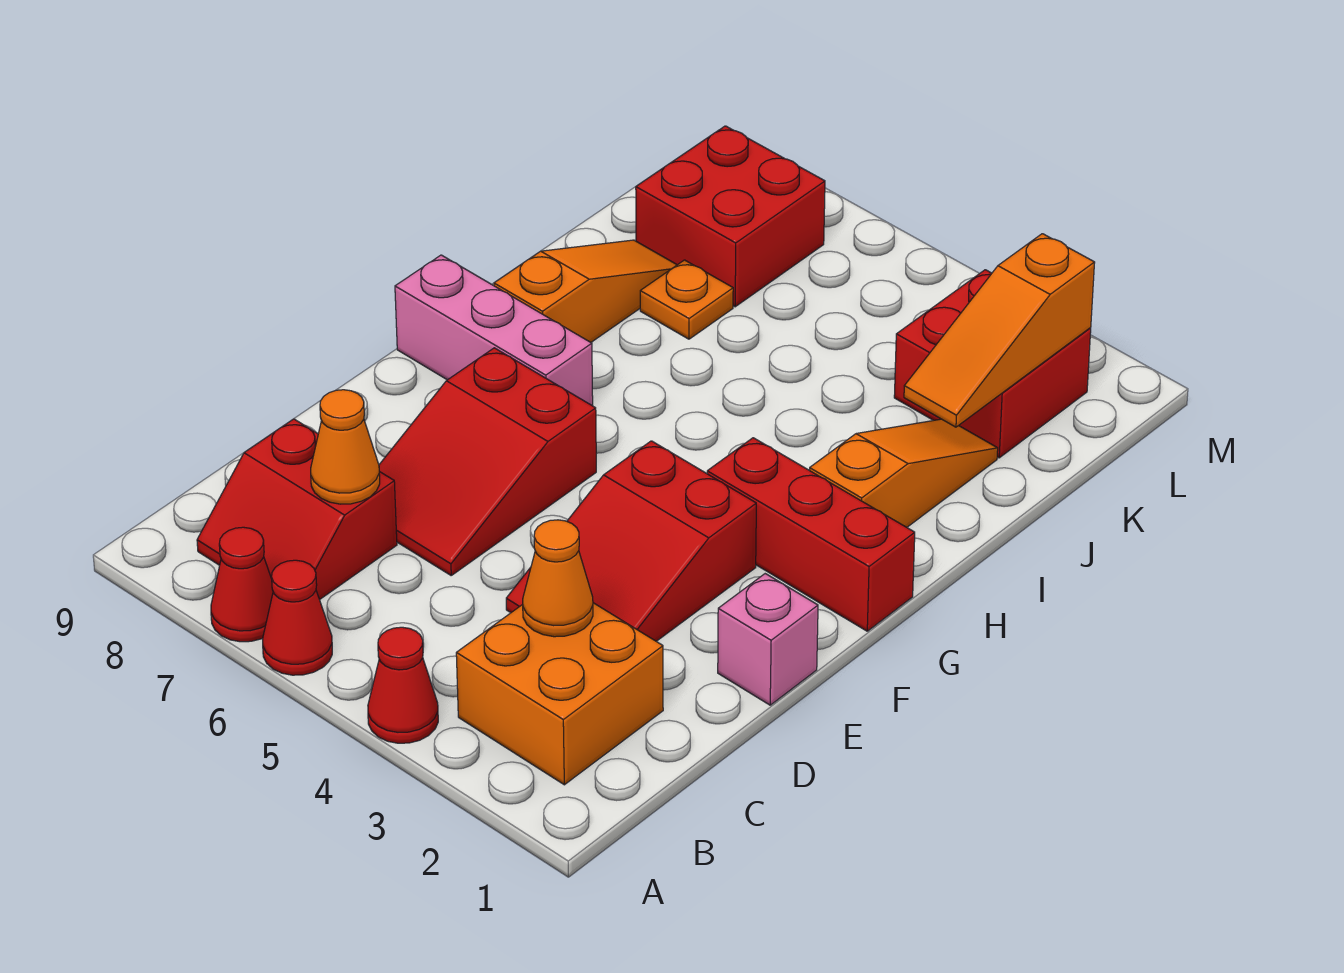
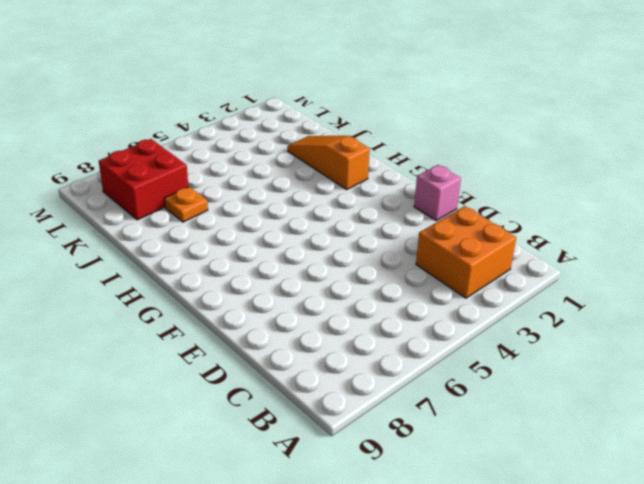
none -> red cone A4 level 1
none -> red cone A6 level 1
none -> red cone A7 level 1

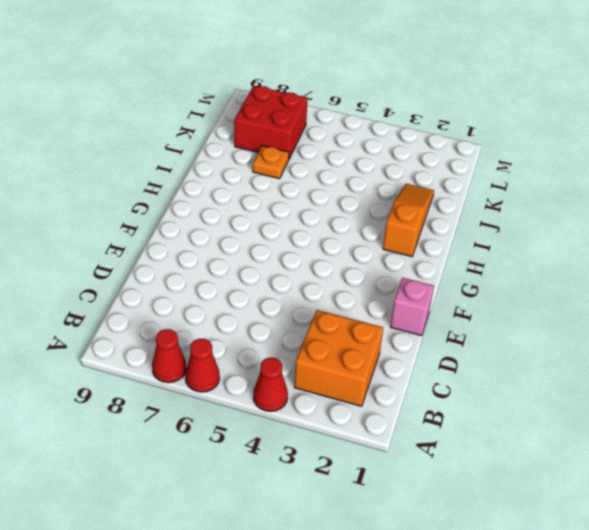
none -> red slope B7:C8 level 1 top C
none -> red slope D3:F4 level 1 top F
none -> red slope D6:F7 level 1 top F

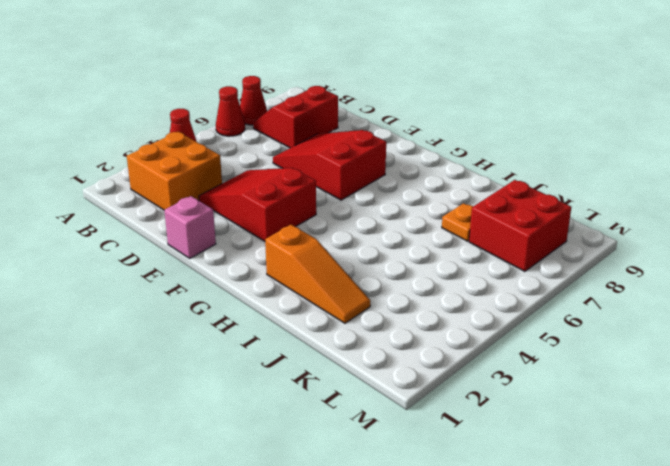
none -> red brick G1:G3 level 1
none -> pink brick G7:G9 level 1
none -> orange slope H8:J8 level 1 top H

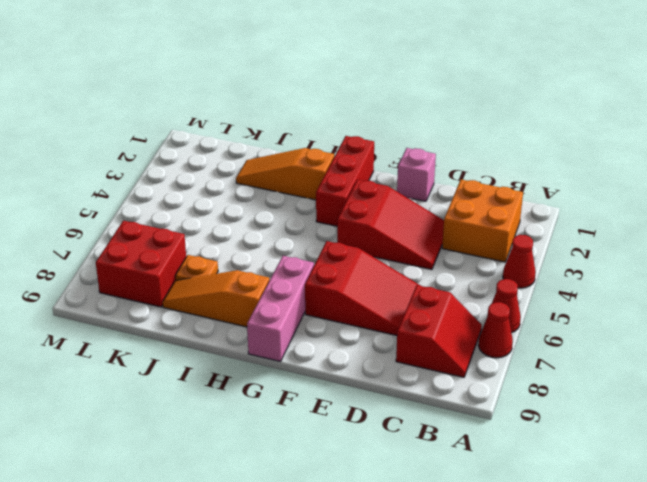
none -> red brick K2:L3 level 1
none -> orange cone C3 level 2
none -> orange cone C7 level 2

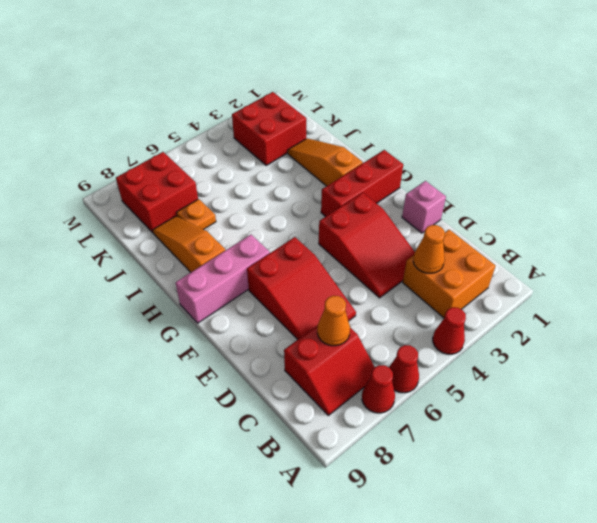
none -> orange slope J2:L2 level 2 top L

